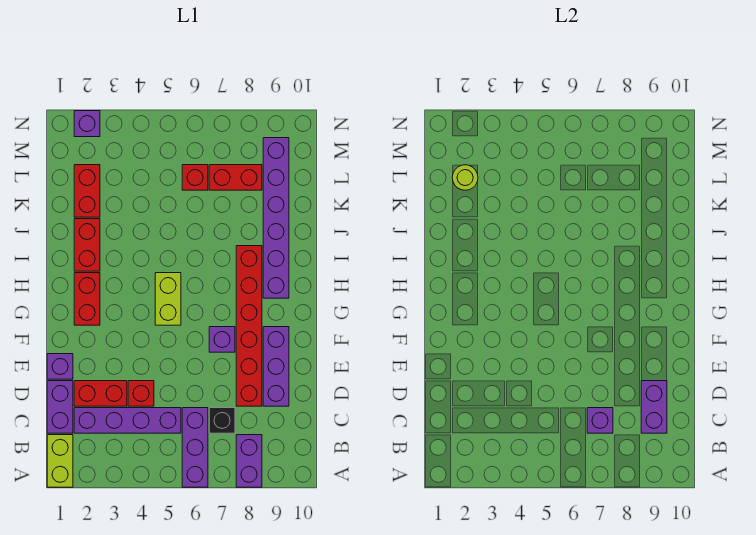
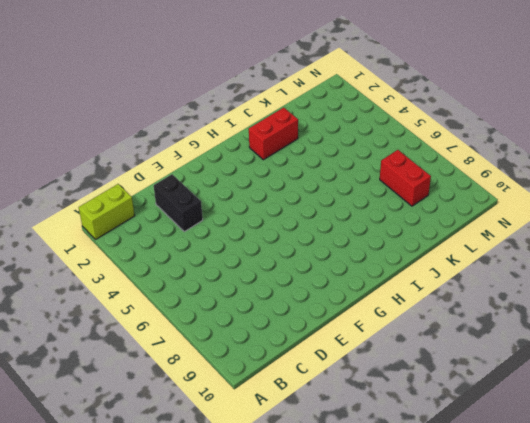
black brick D2:D3 level 1 -> red brick D2:D3 level 1
none -> purple brick A6:C6 level 1
none -> purple brick A8:B8 level 1
none -> purple brick C1:D1 level 1

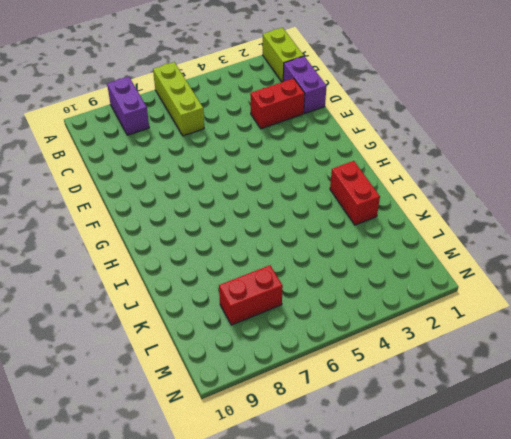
lime brick A6:C6 level 1 -> purple brick A6:C6 level 1
none -> purple brick C2:C5 level 1
none -> black brick C7 level 1
none -> red brick D4 level 1

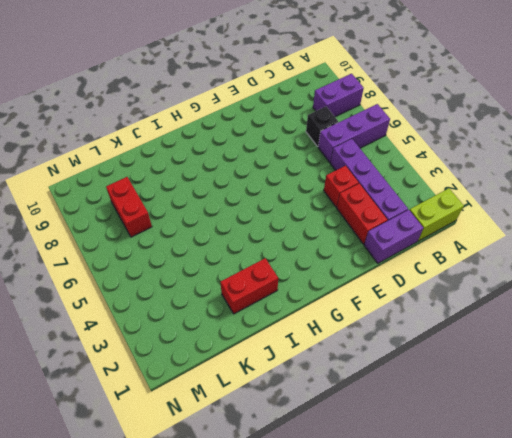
none -> red brick D8:I8 level 1
none -> purple brick D9:F9 level 1
none -> purple brick E1 level 1

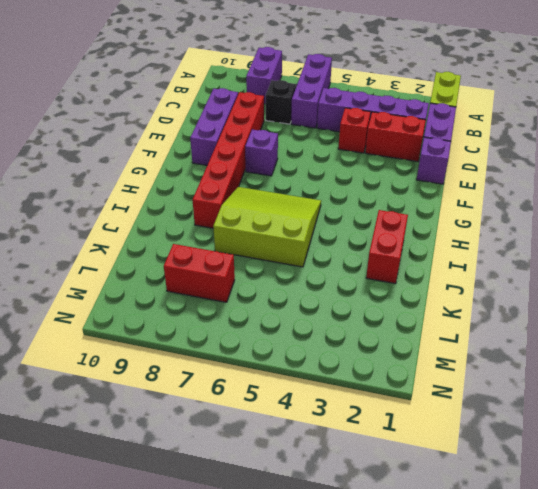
lime slope H5:J7 level 1 top J -> lime brick G5:H5 level 1
none -> red brick G2:H2 level 1
none -> purple brick H9:M9 level 1
none -> red brick K2:L2 level 1

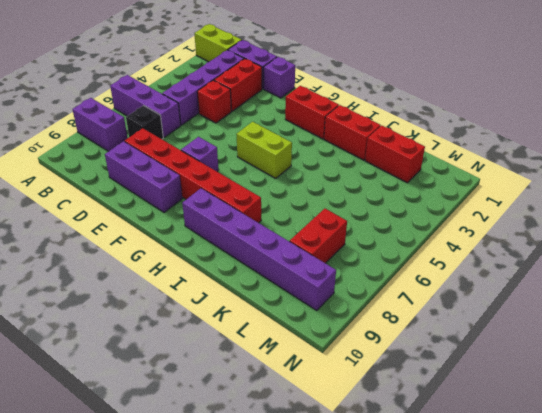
none -> red brick L6 level 1
none -> purple brick N2 level 1
none -> purple brick C7 level 2

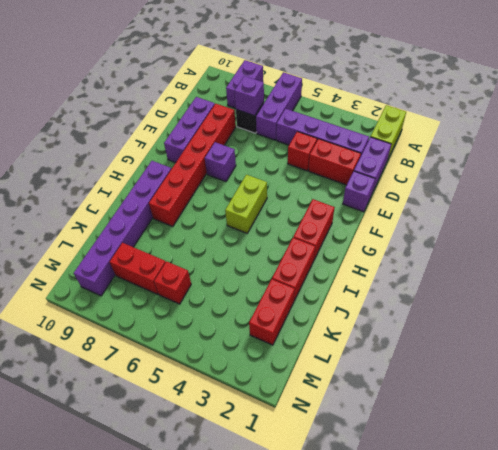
none -> purple brick N2 level 1
none -> purple brick C9:D9 level 2
none -> lime round brick L2 level 2

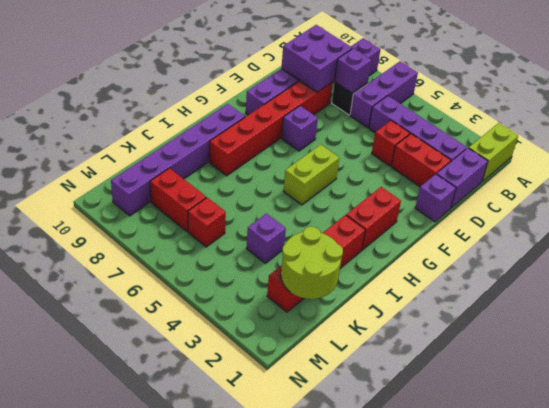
purple brick C8:D9 level 2 -> purple brick C9:D9 level 2
lime round brick K1:L2 level 2 -> lime round brick L2 level 2
purple brick K4 level 1 -> purple brick N2 level 1

